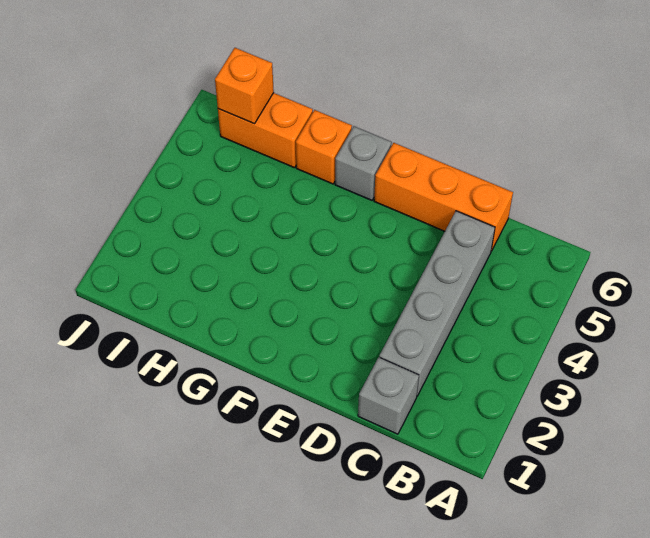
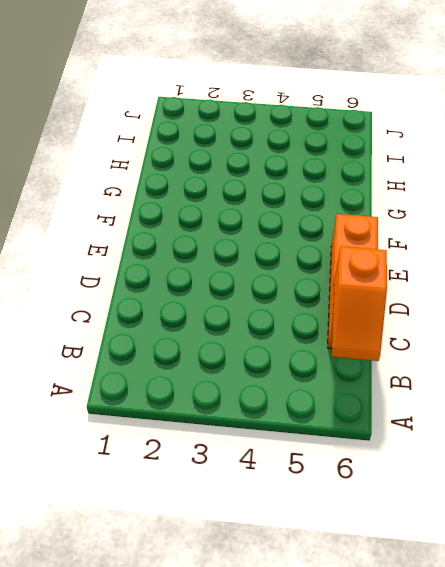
orange slope B6:C6 level 2 top C -> none
none -> grey brick C1 level 1
none -> grey brick C2:C5 level 1

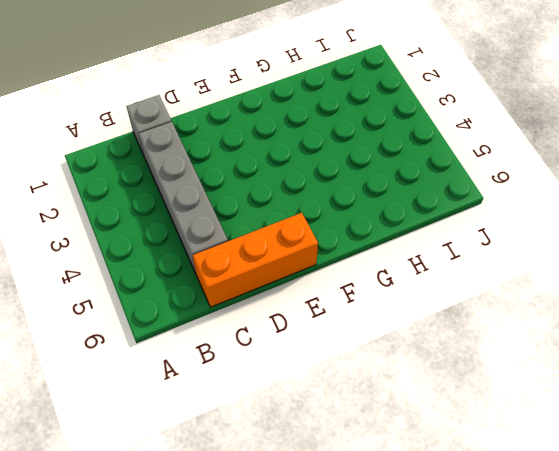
none -> grey brick F6 level 1
none -> orange brick G6 level 1

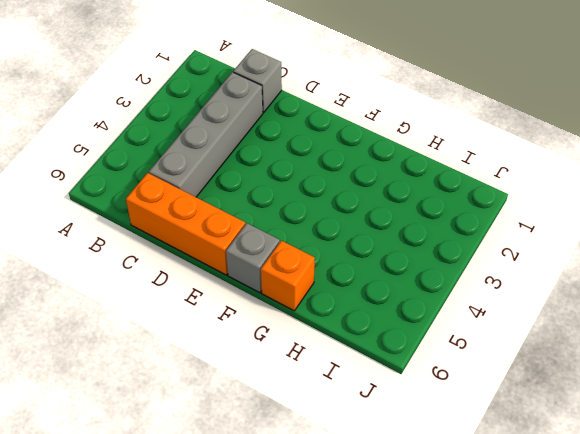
none -> orange brick H6:I6 level 1
none -> orange brick I6 level 2

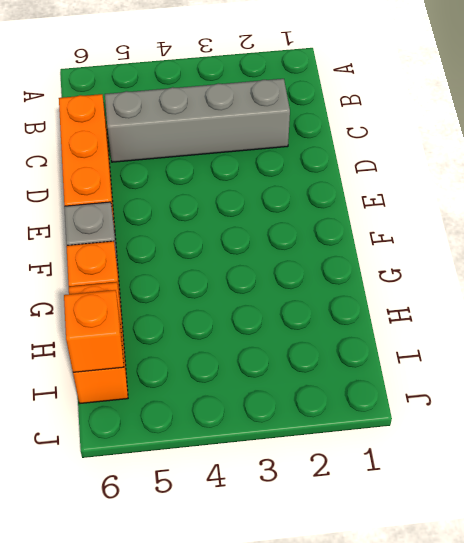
none -> grey brick C1 level 1

